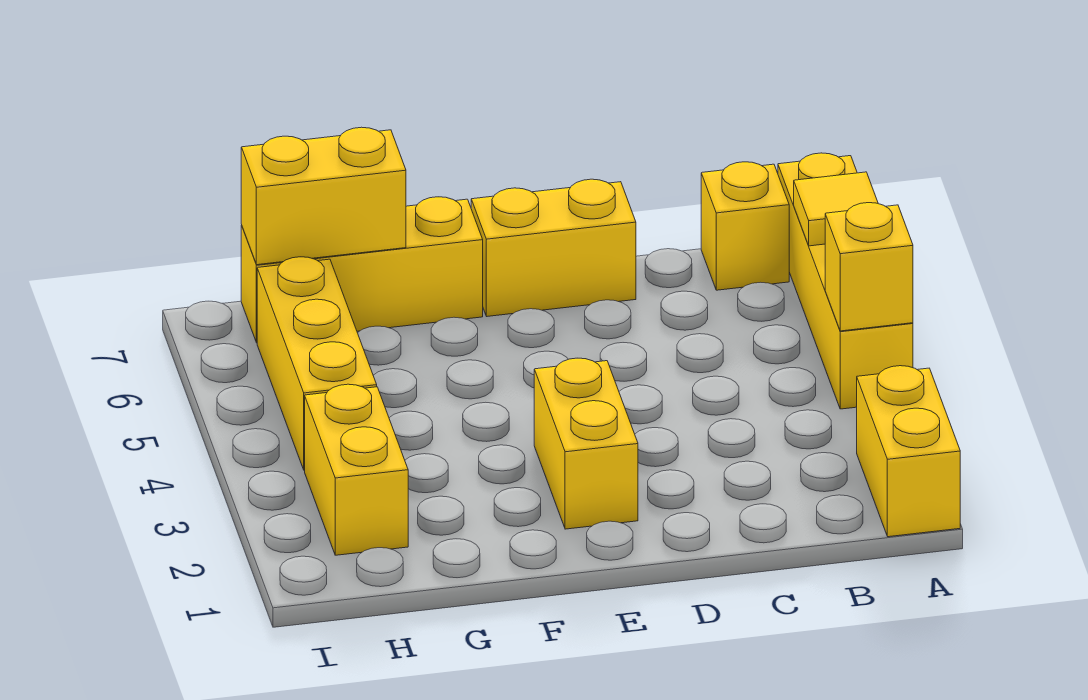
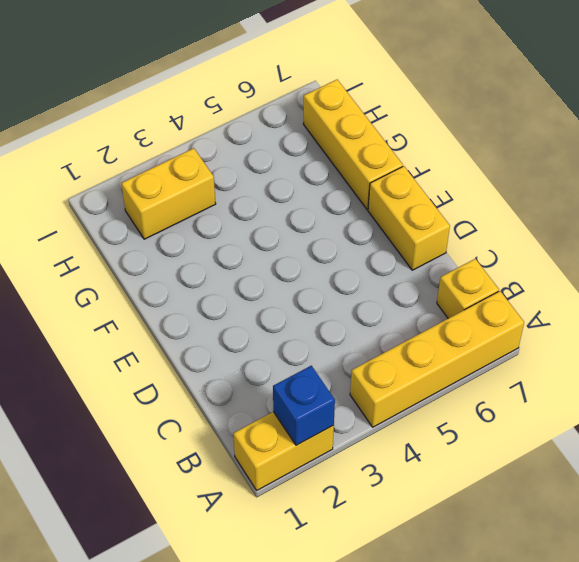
blue brick A2 level 2 -> none
none -> yellow brick E2:E3 level 1
none -> yellow brick H4:H6 level 1

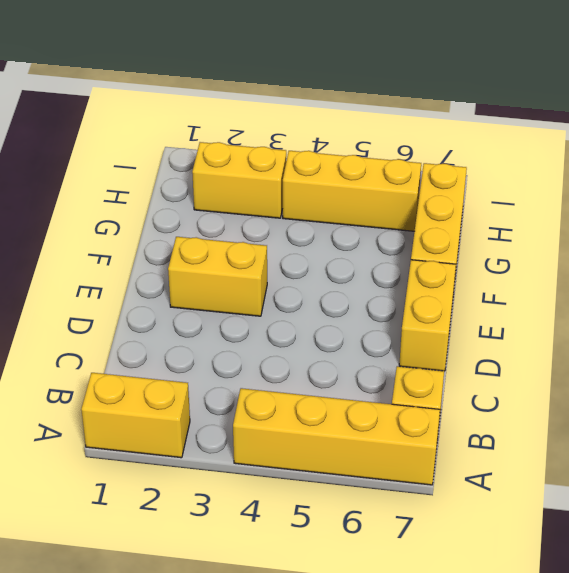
none -> yellow brick A4 level 2
none -> yellow tile A6 level 2

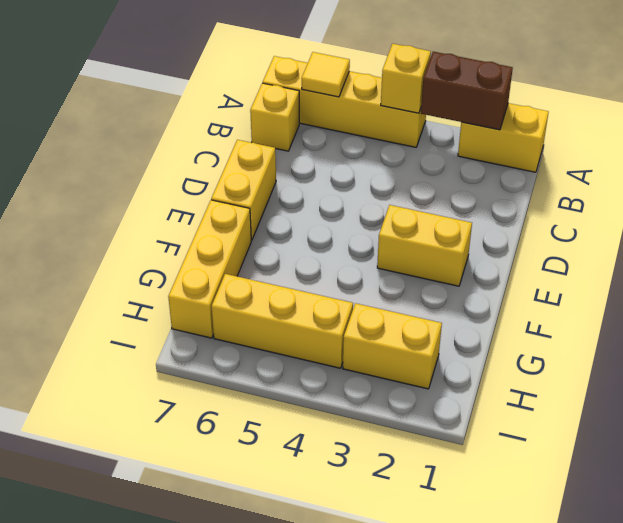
brown brick A2:A3 level 2 -> none
none -> yellow brick G7:H7 level 2

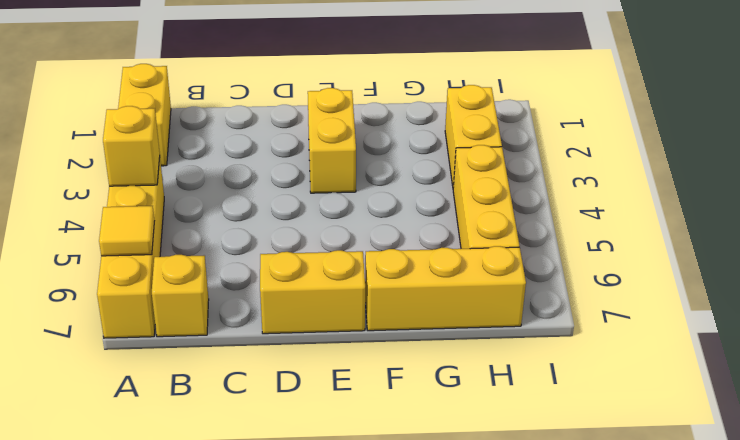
none -> yellow brick G7:H7 level 2

